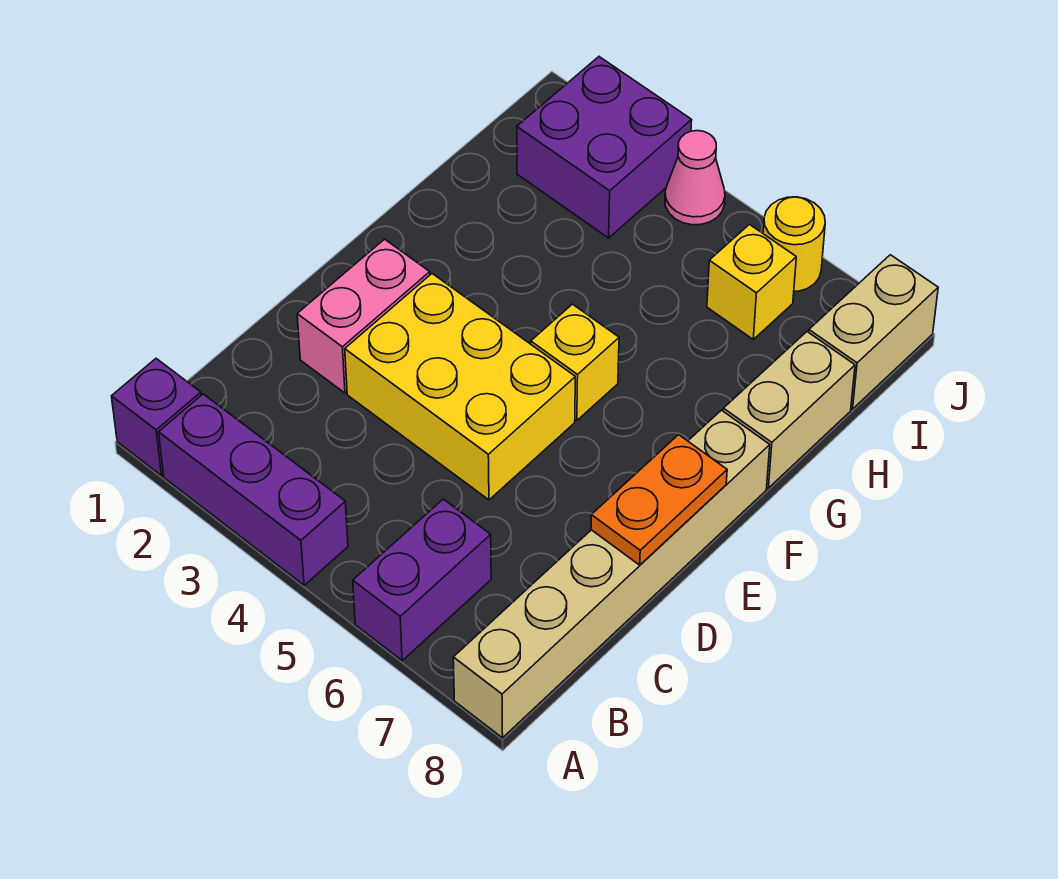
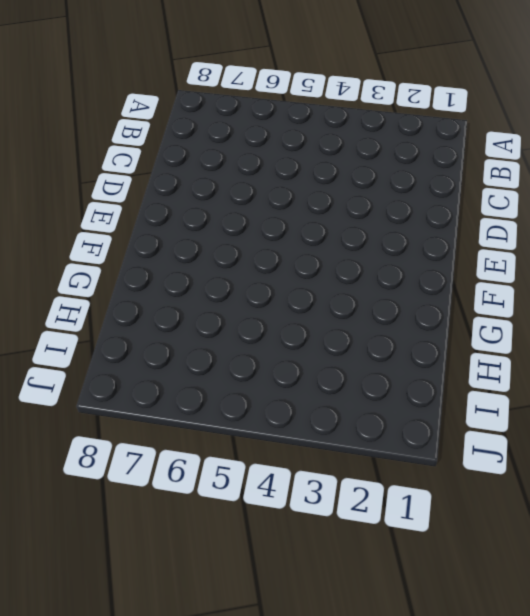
none -> purple brick A1 level 1
none -> purple brick A2:A4 level 1
none -> purple brick A6:B6 level 1

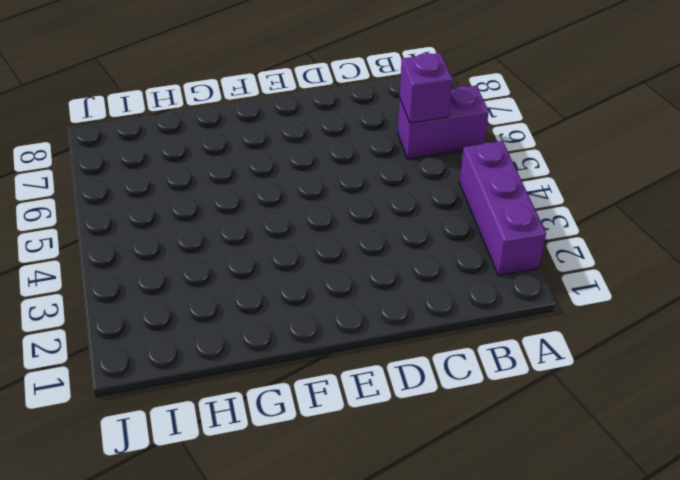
purple brick B6 level 2 -> purple brick A1 level 1
none -> tan brick A8:F8 level 1
none -> pink brick D2:E2 level 1
none -> yellow brick D3:E5 level 1

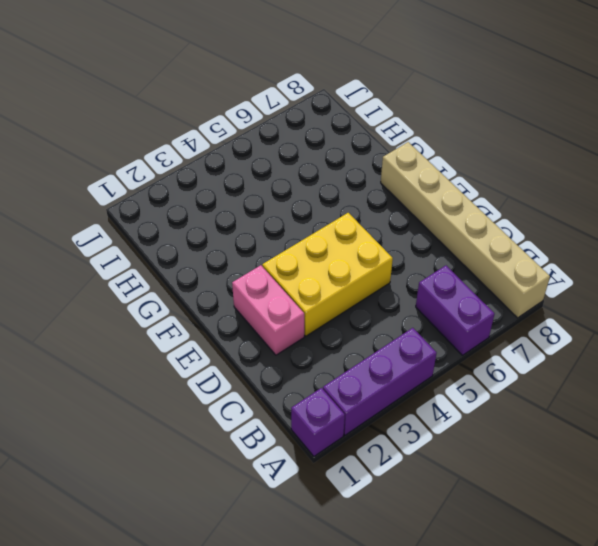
none -> yellow brick F5 level 1
none -> tan brick G8:H8 level 1
none -> purple brick I2:J3 level 1

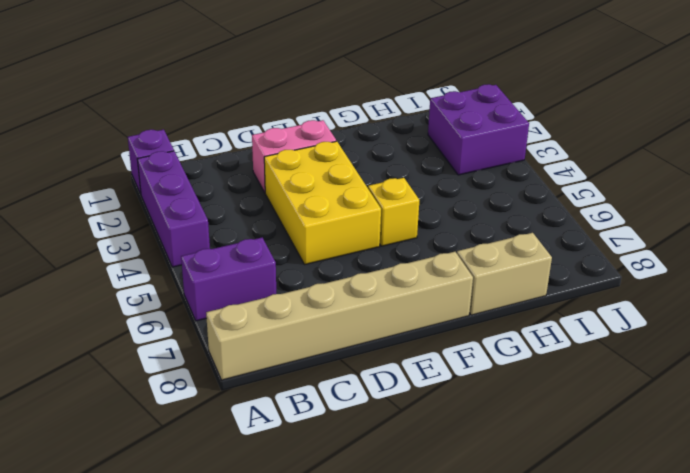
none -> yellow brick I6 level 1
none -> tan brick I8:J8 level 1
none -> pink cone J4 level 1

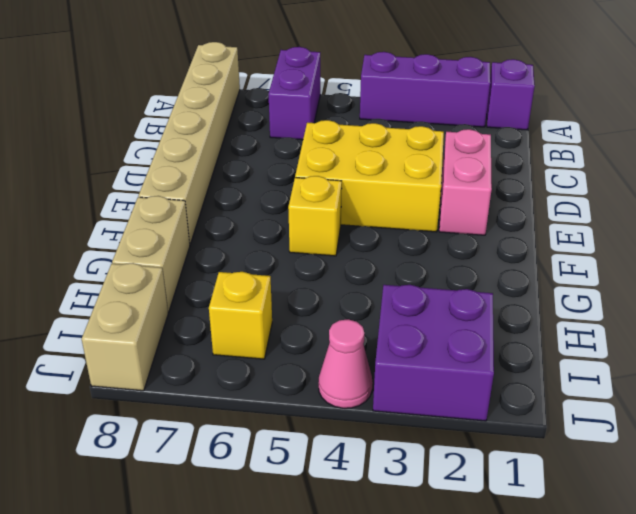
none -> yellow round brick J6 level 1
none -> orange plate D8:E8 level 2

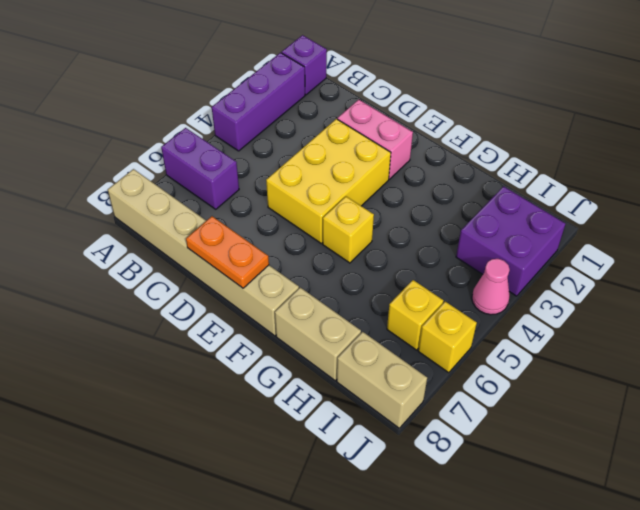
yellow brick J6 level 1 -> yellow round brick J6 level 1

